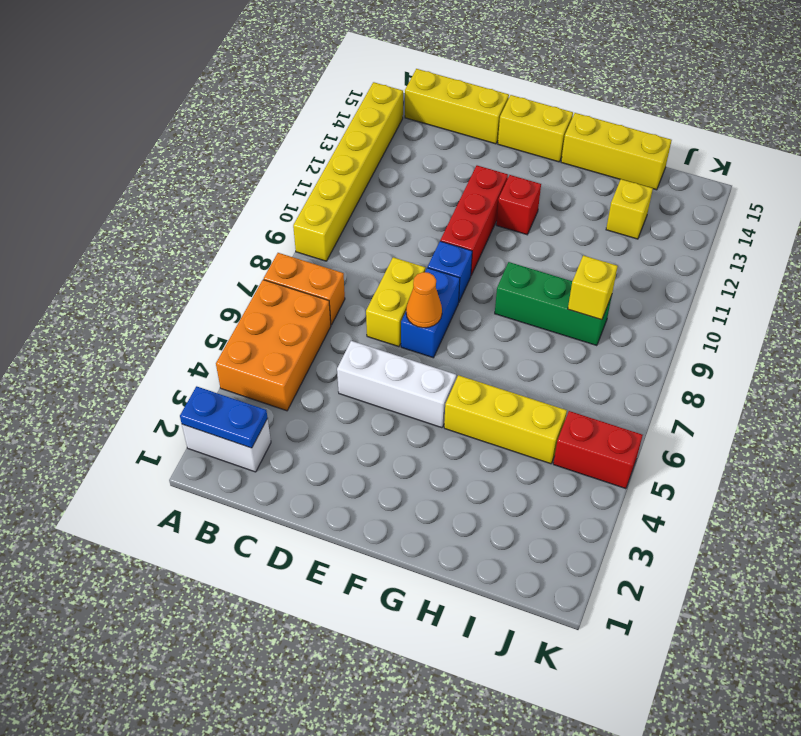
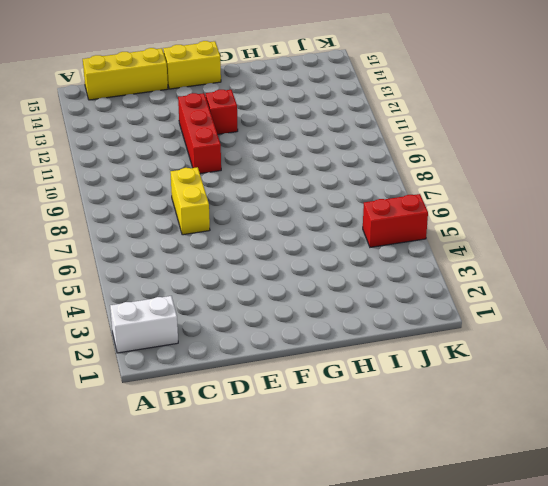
none -> orange brick A4:B6 level 1
none -> orange brick A7:B7 level 1
none -> yellow brick A9:A14 level 1

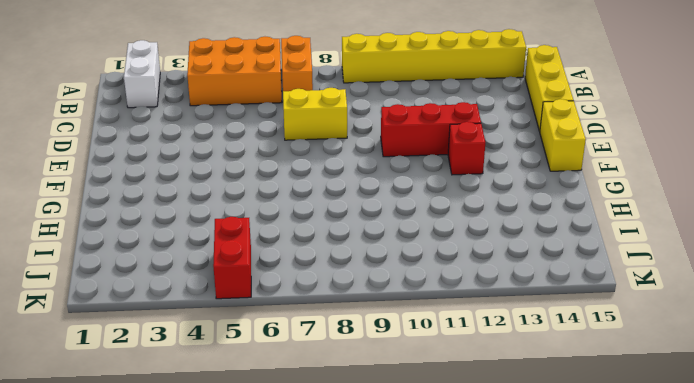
none -> white brick D5:F5 level 1
none -> blue brick E7:E8 level 1
none -> blue brick E9 level 1

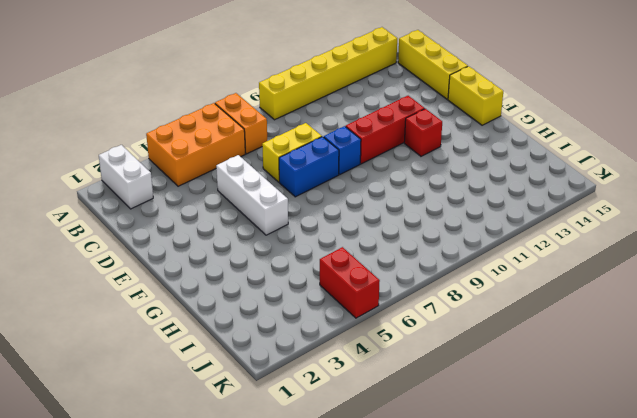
none -> yellow brick G5:I5 level 1
none -> green brick G9:I9 level 1
none -> yellow brick G15:I15 level 1

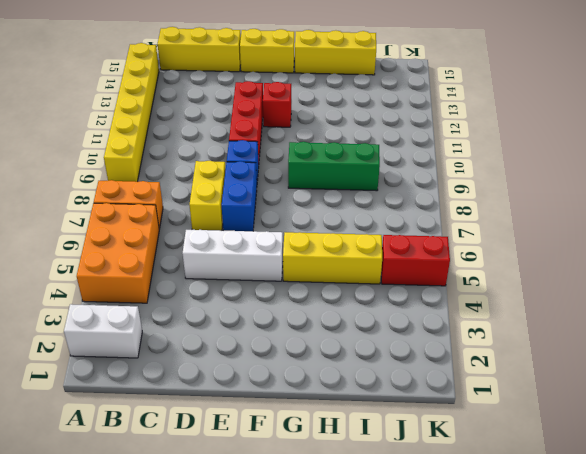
none -> yellow brick I13 level 1
none -> blue plate A2:B2 level 2
none -> orange cone E7 level 2

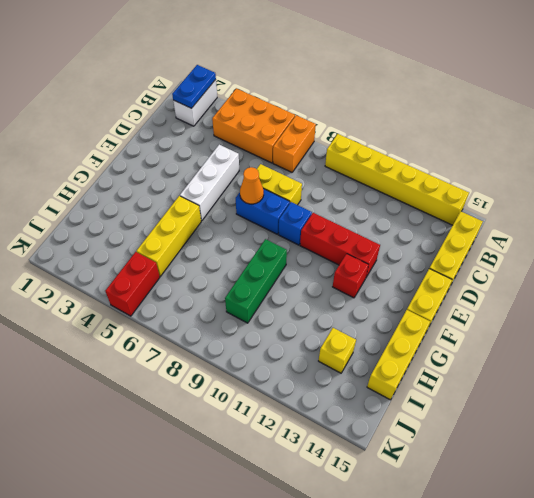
none -> yellow brick I9 level 2

